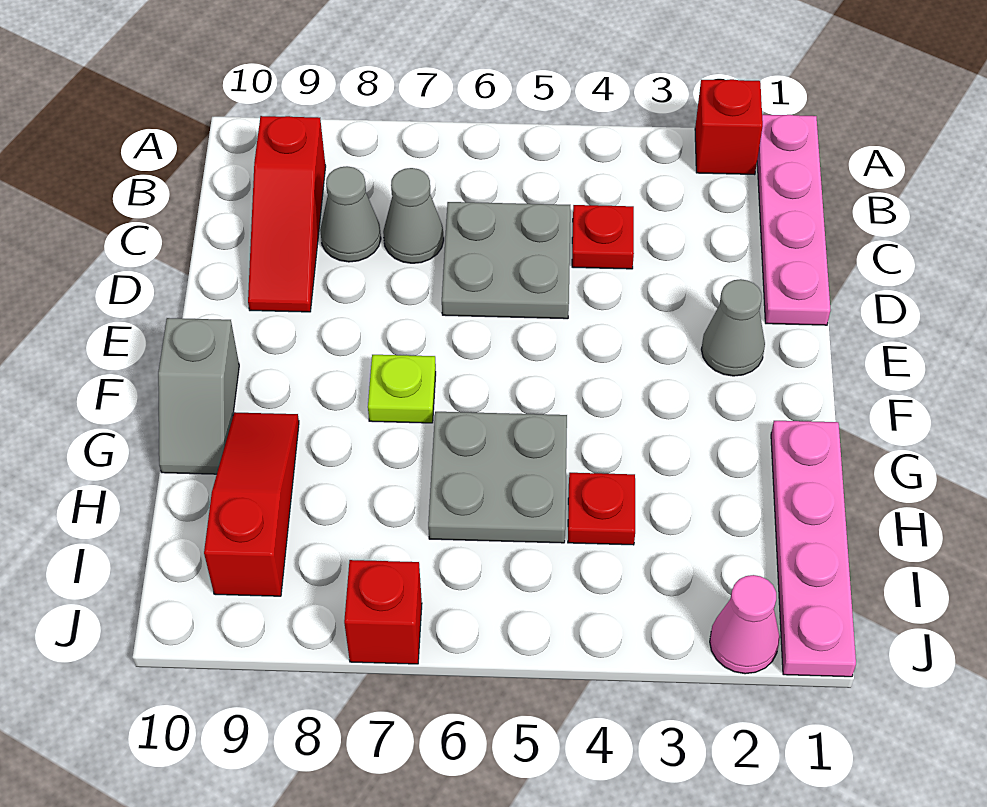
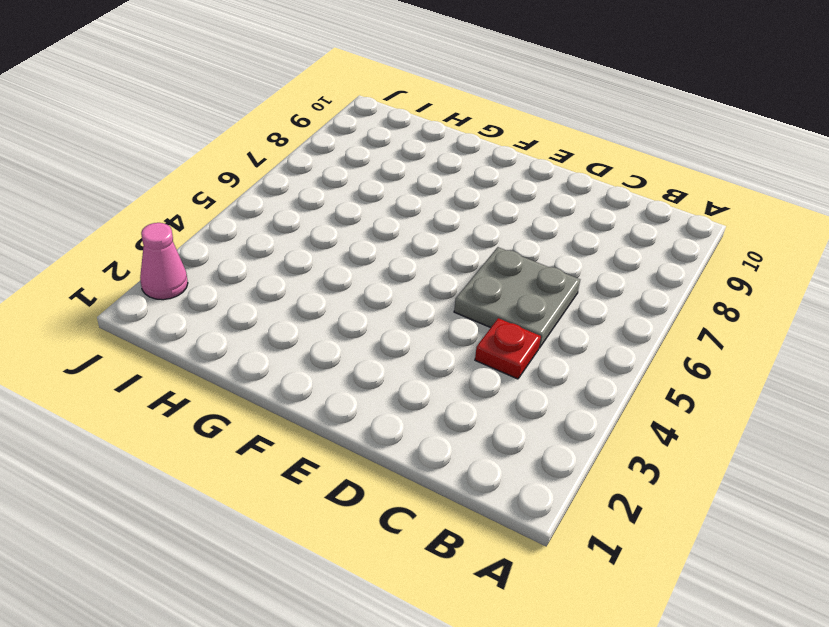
none -> pink plate A1:D1 level 1
none -> red brick A2 level 1
none -> red slope B9:D9 level 1 top B

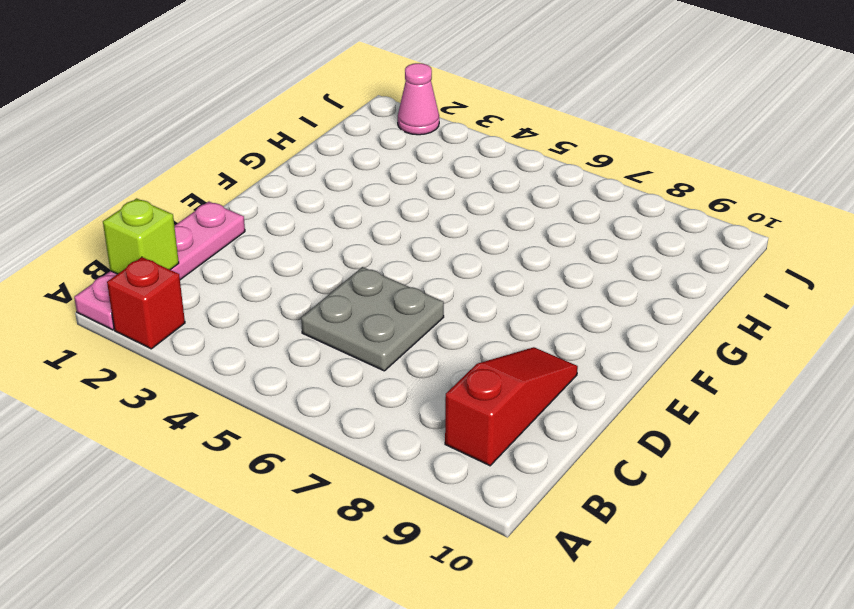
lime brick B1 level 2 -> none
none -> red plate C4 level 1
none -> grey cone C7 level 1
none -> grey cone C8 level 1

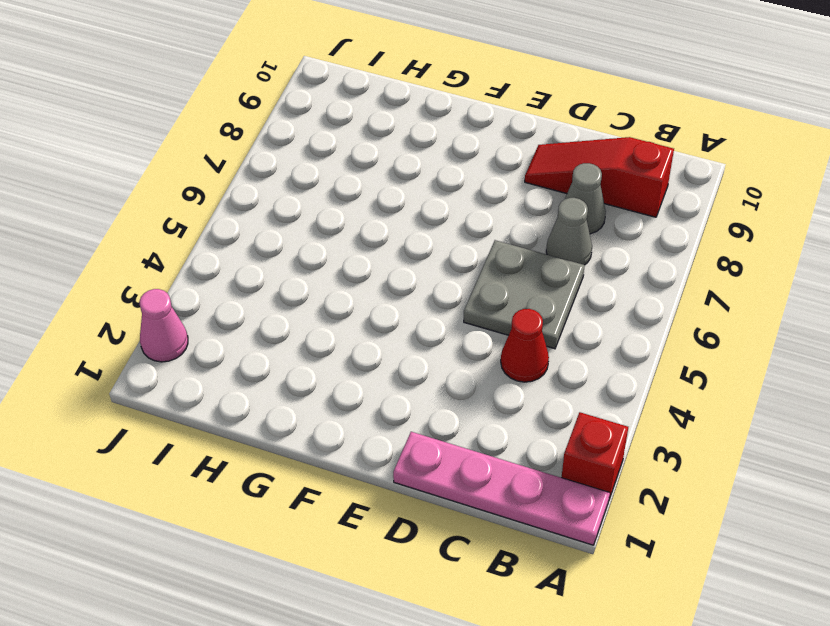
red cone C4 level 1 -> red plate C4 level 1
none -> grey cone E2 level 1
none -> lime plate F7 level 1
none -> grey slope F10:G10 level 1 top F

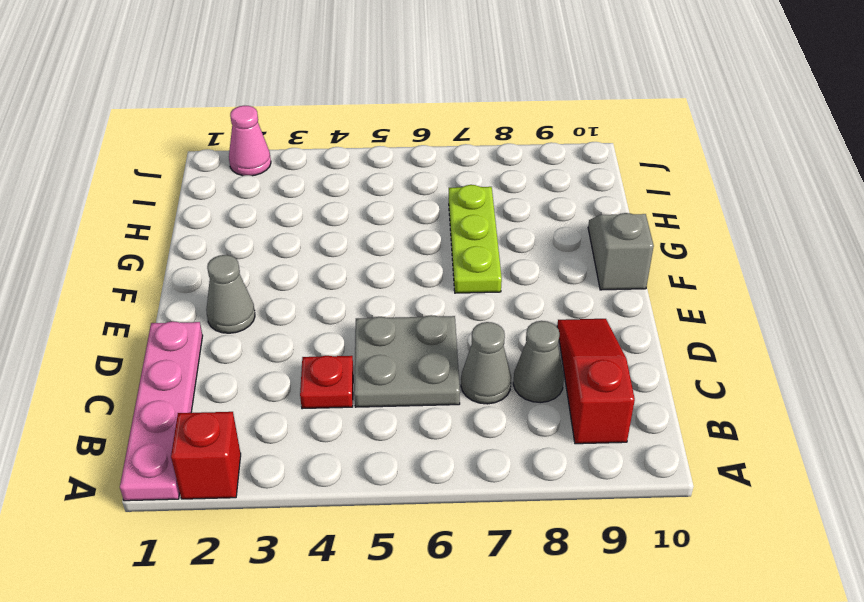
lime plate F7:H7 level 1 -> lime plate F7 level 1
none -> pink plate G1:J1 level 1
none -> grey plate G5:H6 level 1
none -> red slope G9:I9 level 1 top I

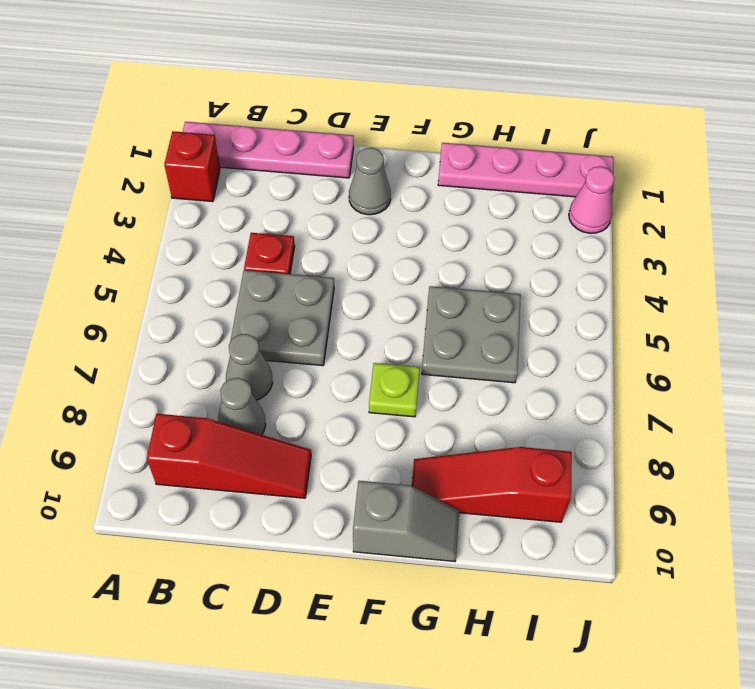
none -> red plate H4 level 1
none -> red brick J7 level 1

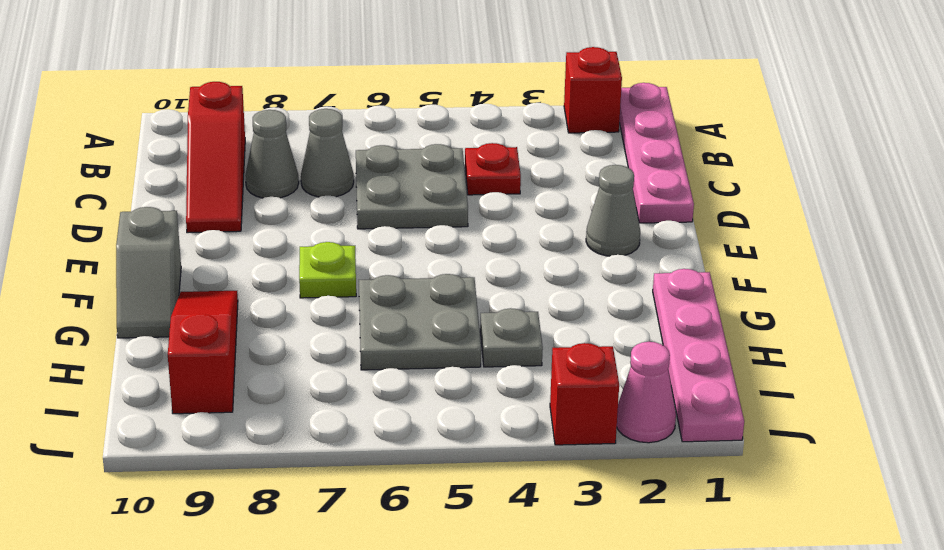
grey plate H4 level 1 -> red plate H4 level 1
red brick J3 level 1 -> red brick J7 level 1

